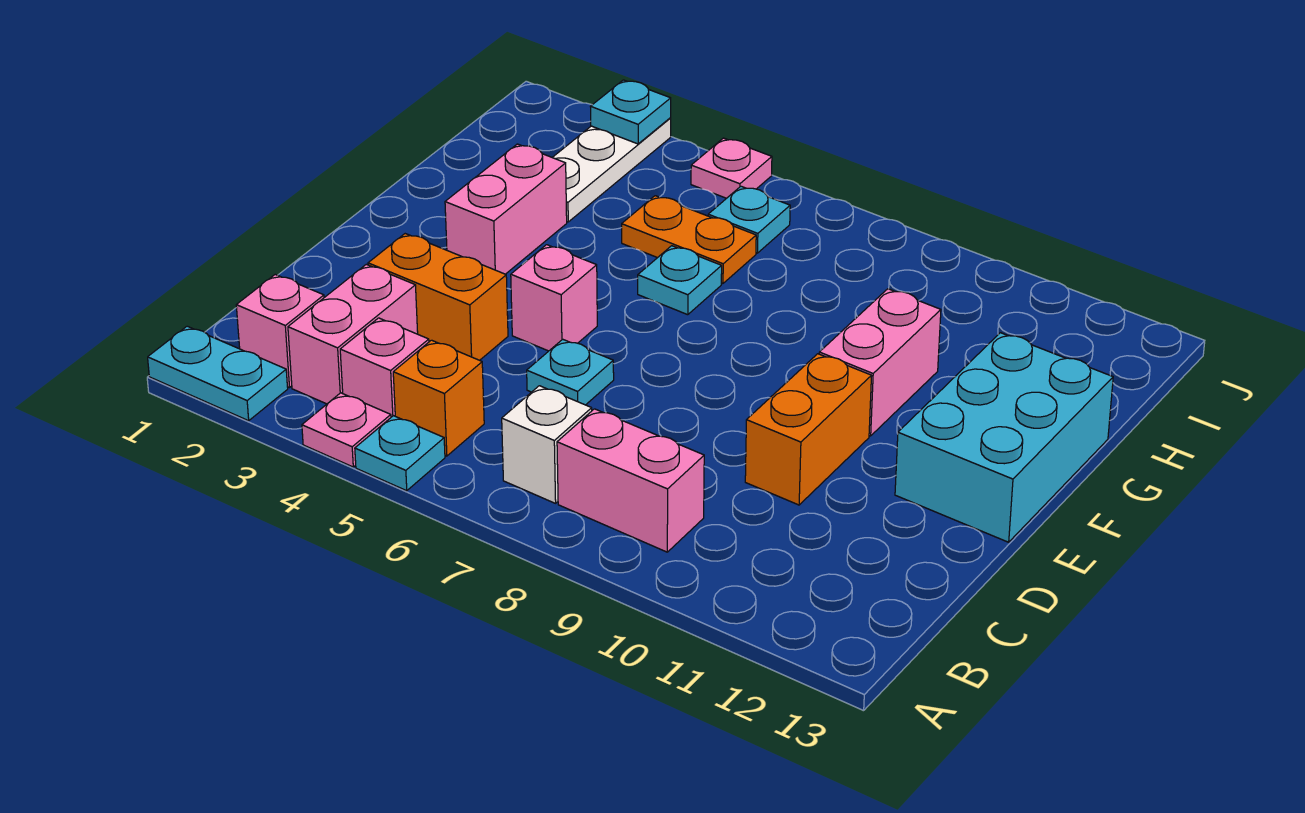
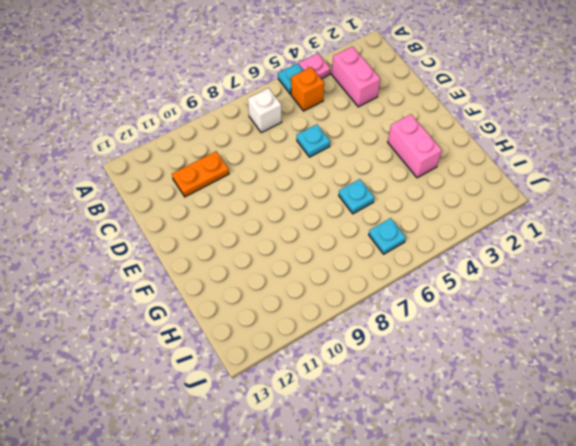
orange plate C10:C11 level 1 -> orange plate H5:H6 level 1
none -> cyan plate A1:A2 level 1
none -> pink brick B2 level 1
none -> pink brick B4 level 1

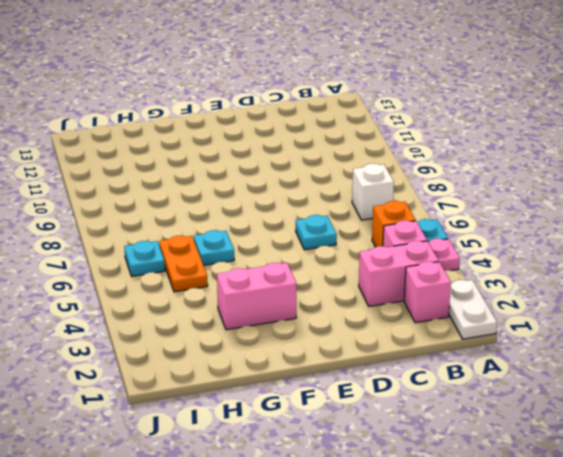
white plate A1:A2 level 1 -> cyan plate A1:A2 level 1
none -> pink brick B8:B9 level 1
none -> orange brick D3:D4 level 1
none -> orange brick D10:E10 level 1

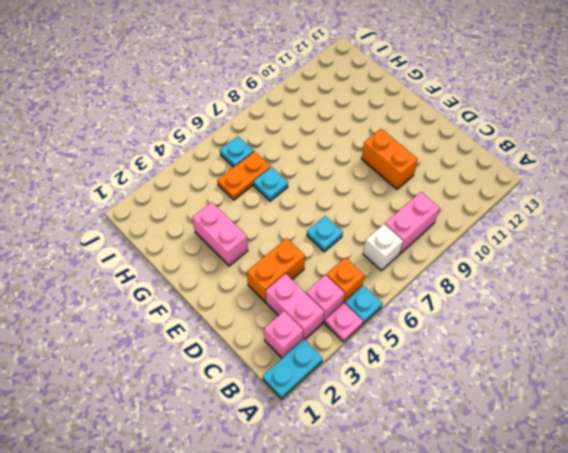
none -> pink brick E5 level 1
none -> cyan brick E12:G13 level 1
none -> pink brick F10:G10 level 1

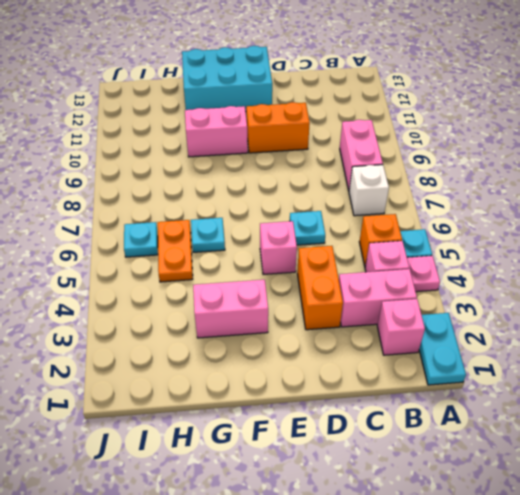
none -> white plate H3:J3 level 1
none -> pink plate J5 level 1
none -> cyan plate J3 level 2

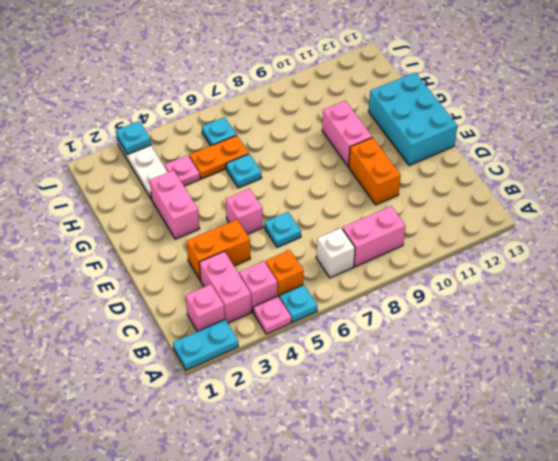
pink plate H4 level 1 -> pink plate J5 level 1

